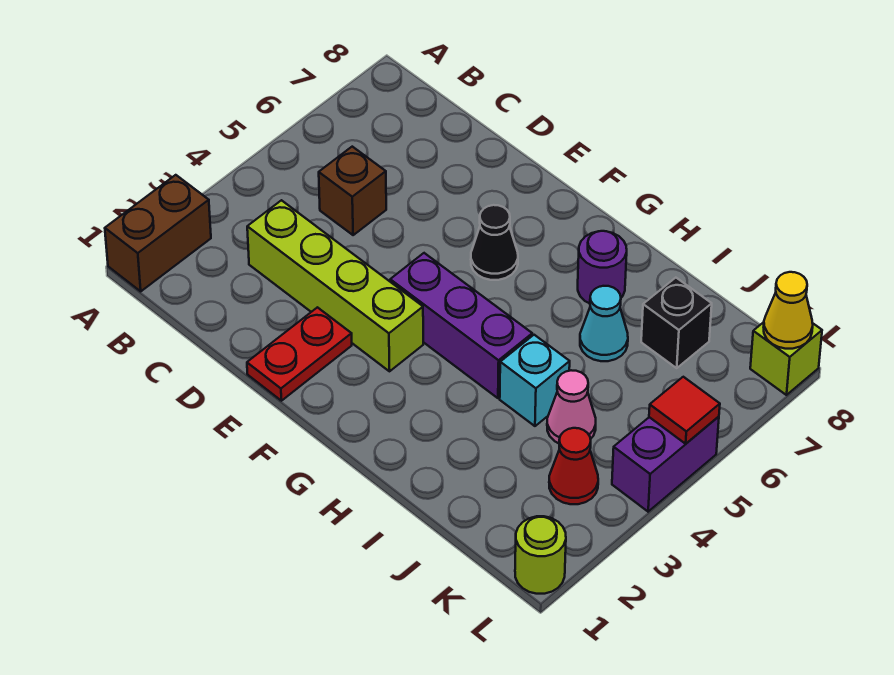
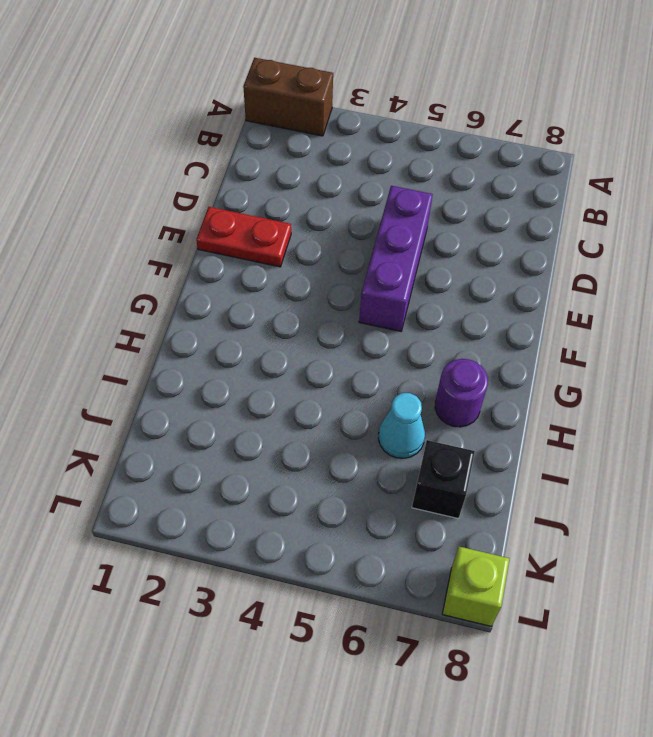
purple brick D5:F5 level 1 -> purple brick F4:H4 level 1
none -> lime brick C3:F3 level 1
none -> brown brick C5 level 1
none -> black cone F6 level 1

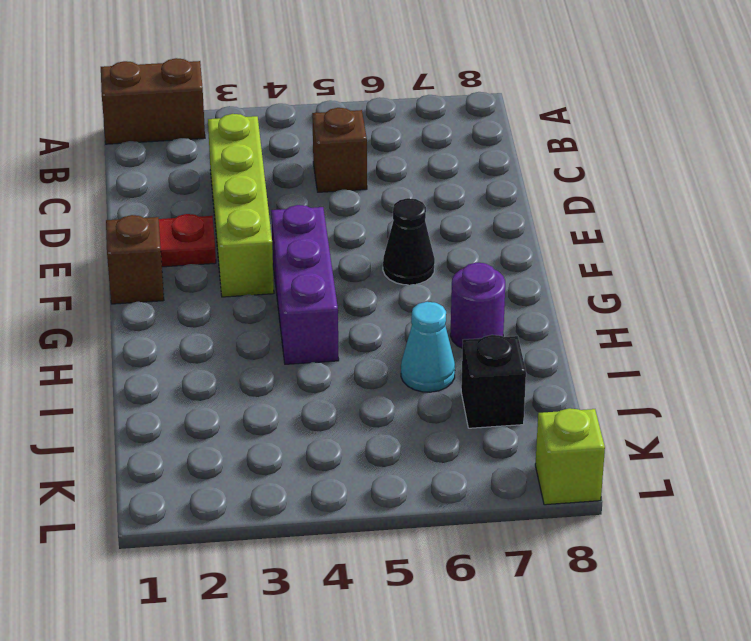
brown brick F1 level 1 -> none
none -> cyan brick I4 level 1
none -> pink cone J4 level 1
none -> red cone K3 level 1

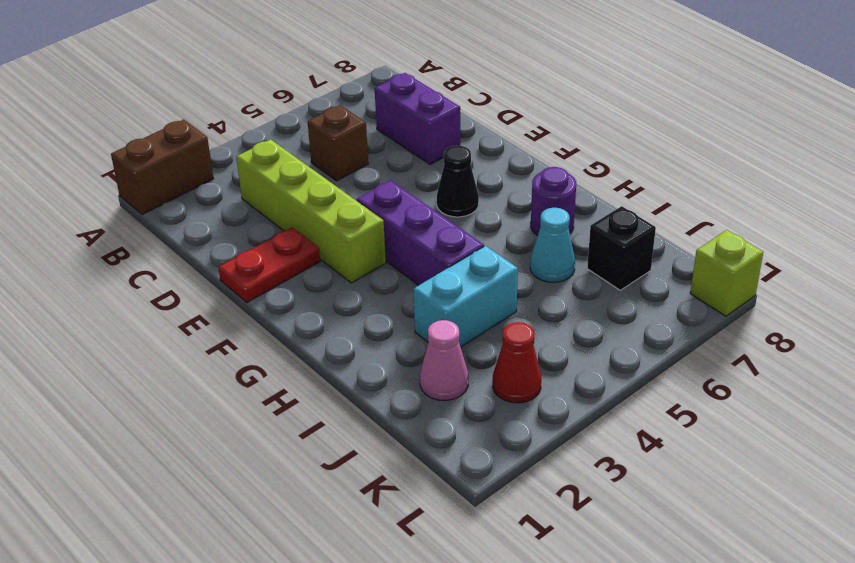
purple brick C7:D7 level 1 -> purple brick L4:L5 level 1
cyan brick I3:I4 level 1 -> cyan brick I4 level 1
pink cone J2 level 1 -> pink cone J4 level 1
none -> lime round brick L1 level 1
none -> red tile L5 level 2
none -> yellow cone L8 level 2

